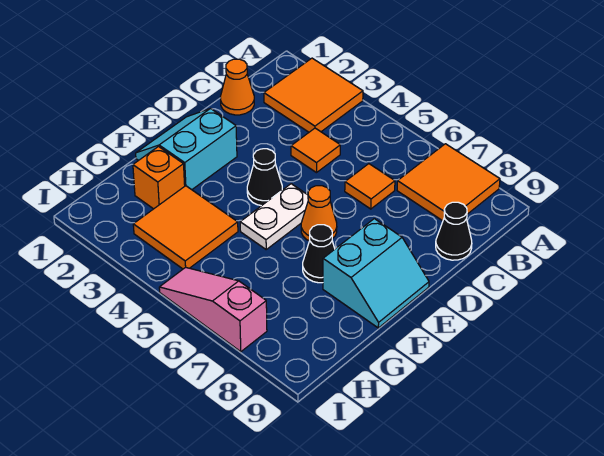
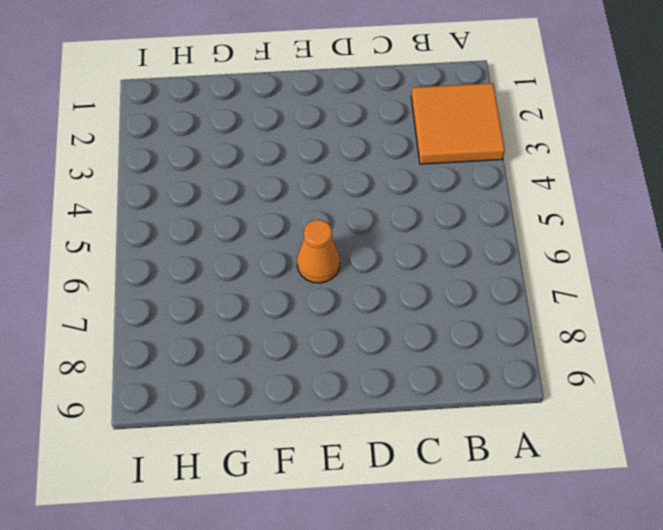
none -> orange tile A7:B8 level 1
none -> orange cone C1 level 1
none -> orange tile C4 level 1

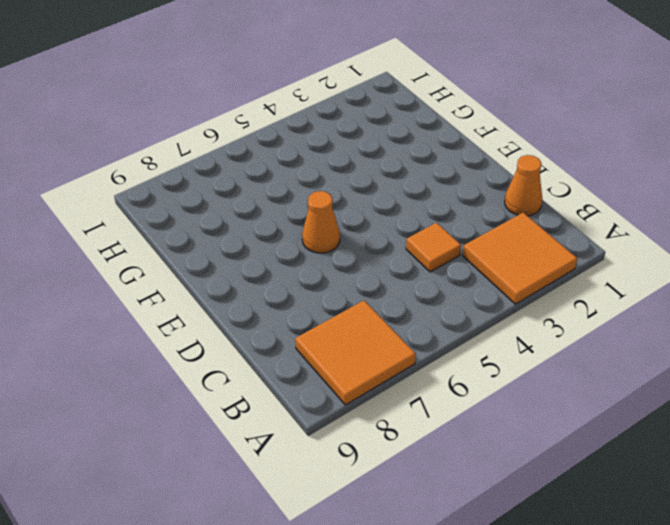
none -> orange tile C6 level 1
none -> black cone C9 level 1
none -> cyan slope E1:F2 level 1 top 2

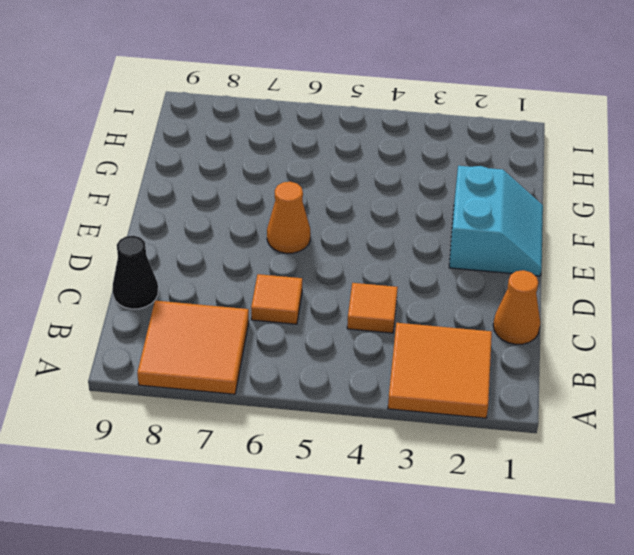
none -> black cone E4 level 1
none -> white plate E5:F5 level 1
none -> cyan slope E8:F9 level 1 top 8

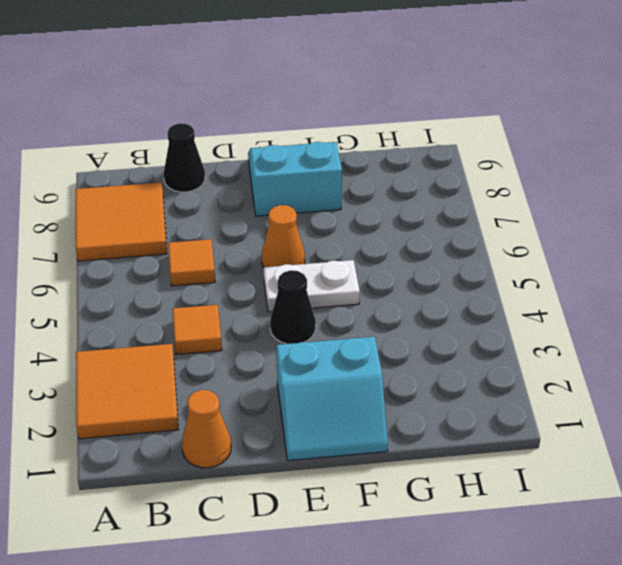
none -> black cone F7 level 1
none -> orange brick G2 level 1
none -> orange tile G3:H4 level 1

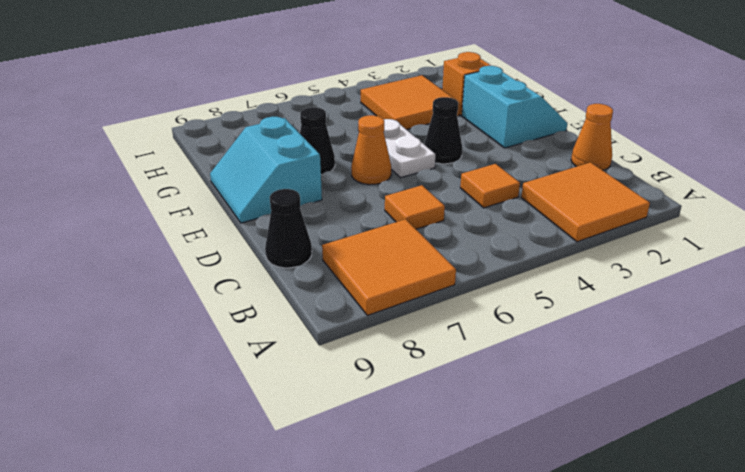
none -> pink slope I5:I7 level 1 top 7

